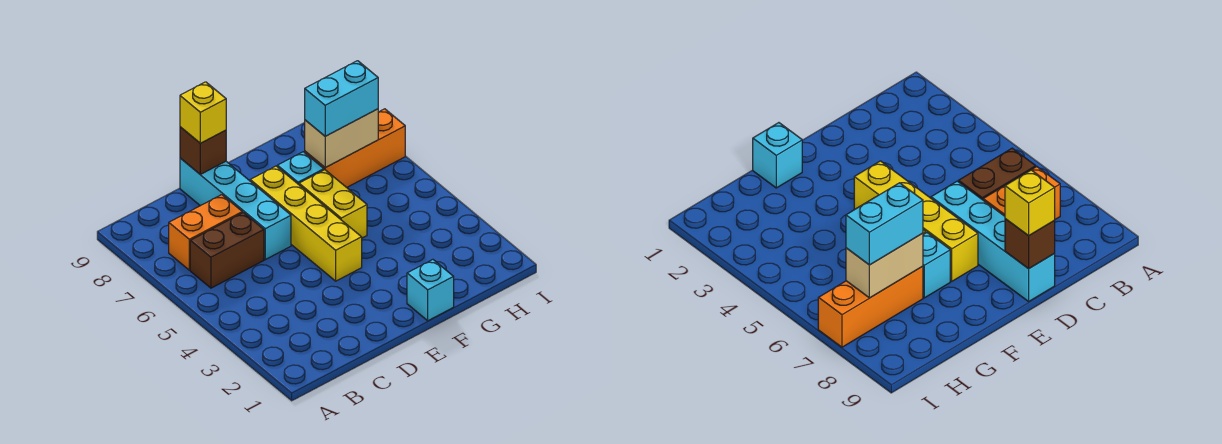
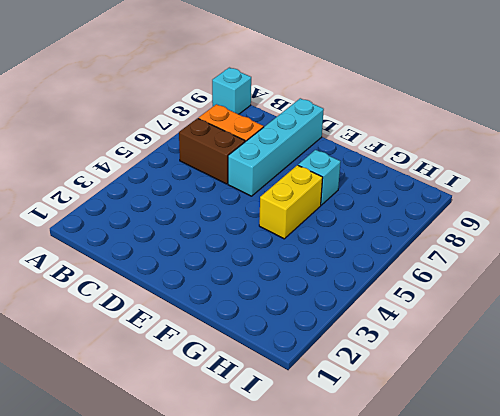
cyan brick A9 level 1 -> cyan brick F1 level 1
none -> yellow brick E4:E7 level 1
none -> orange brick G7:I7 level 1
none -> brown brick D9 level 2

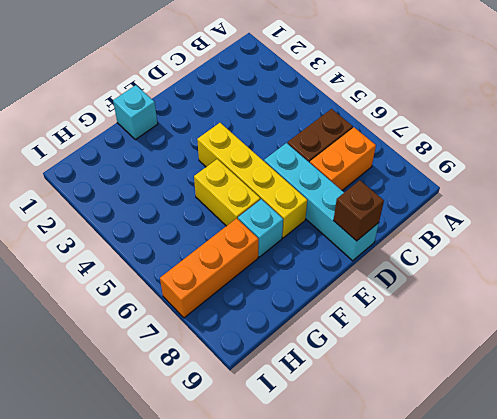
none -> tan brick G7:H7 level 2
none -> yellow brick D9 level 3
none -> cyan brick G7:H7 level 3

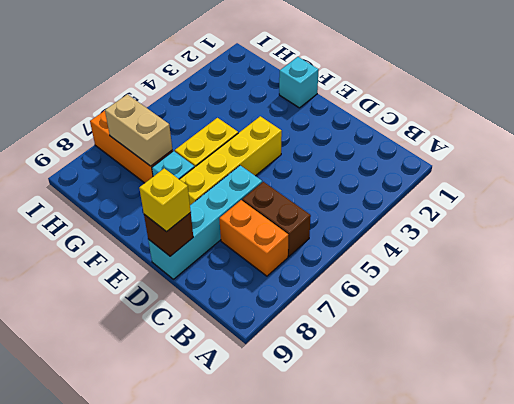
none -> cyan brick G7:H7 level 3

